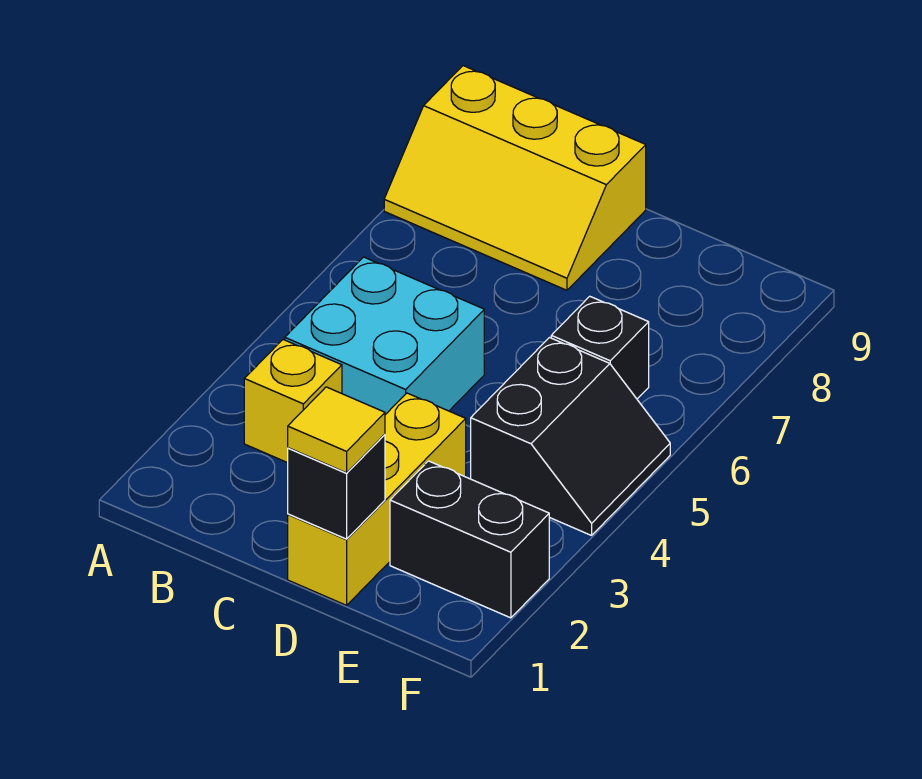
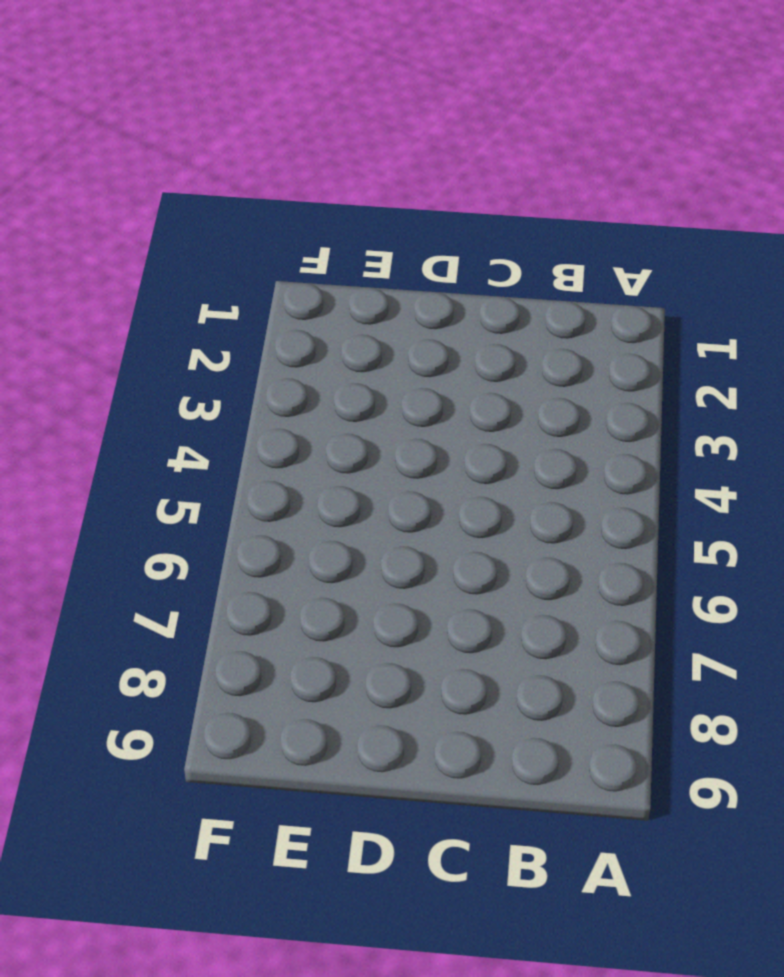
none -> yellow slope A8:C9 level 1 top 9
none -> yellow brick B3 level 1

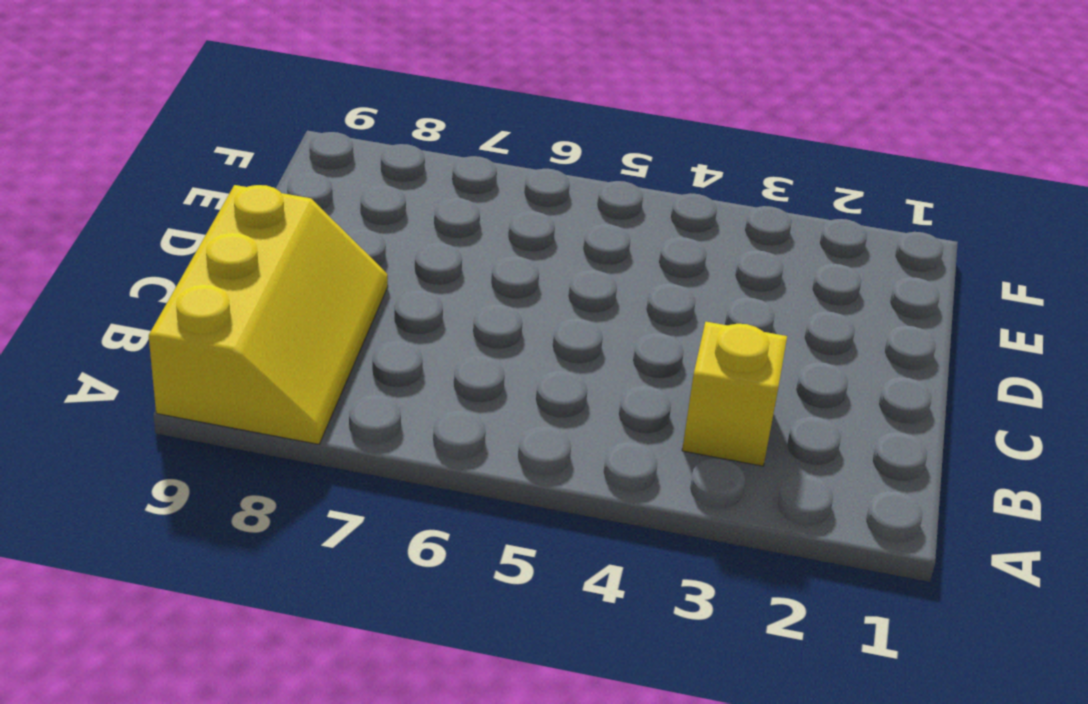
none -> cyan brick B4:C5 level 1
none -> yellow brick D1:D3 level 1

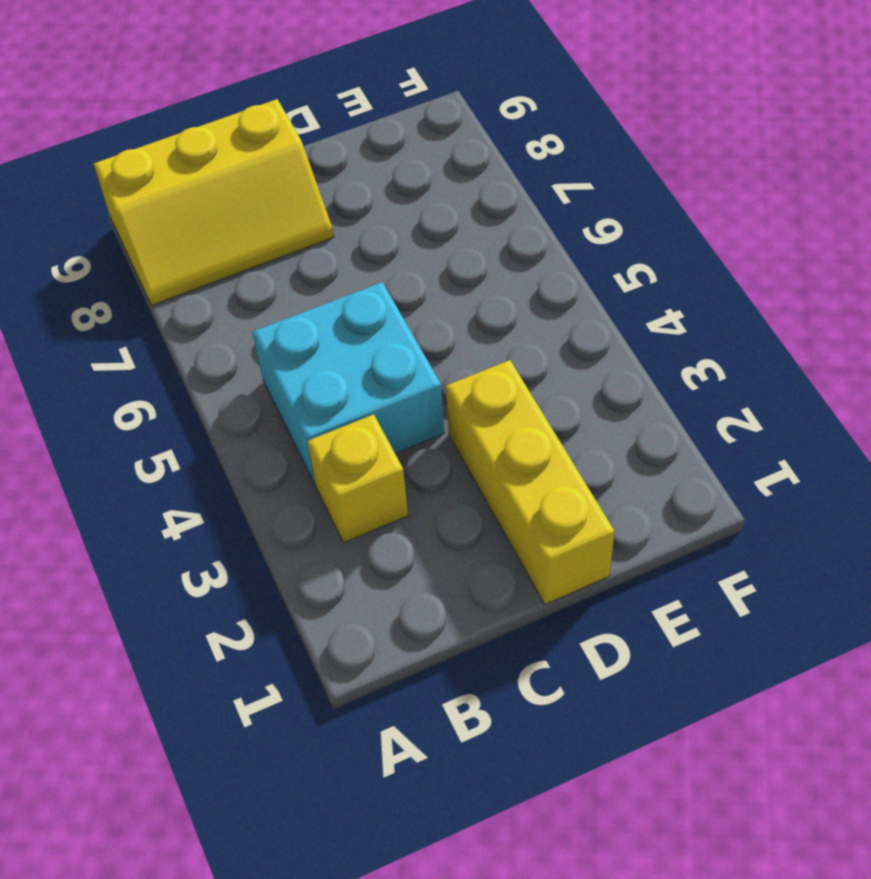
none -> black brick E2:F2 level 1
none -> black slope E4:F5 level 1 top E

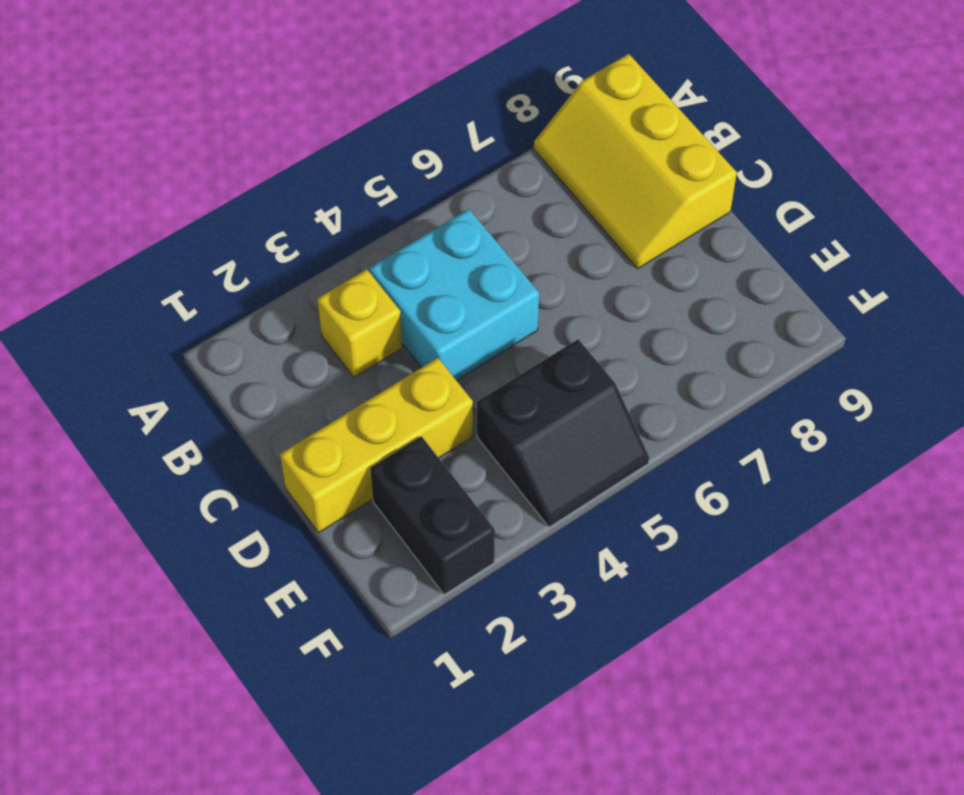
none -> black brick E6 level 1
none -> black brick D1 level 2

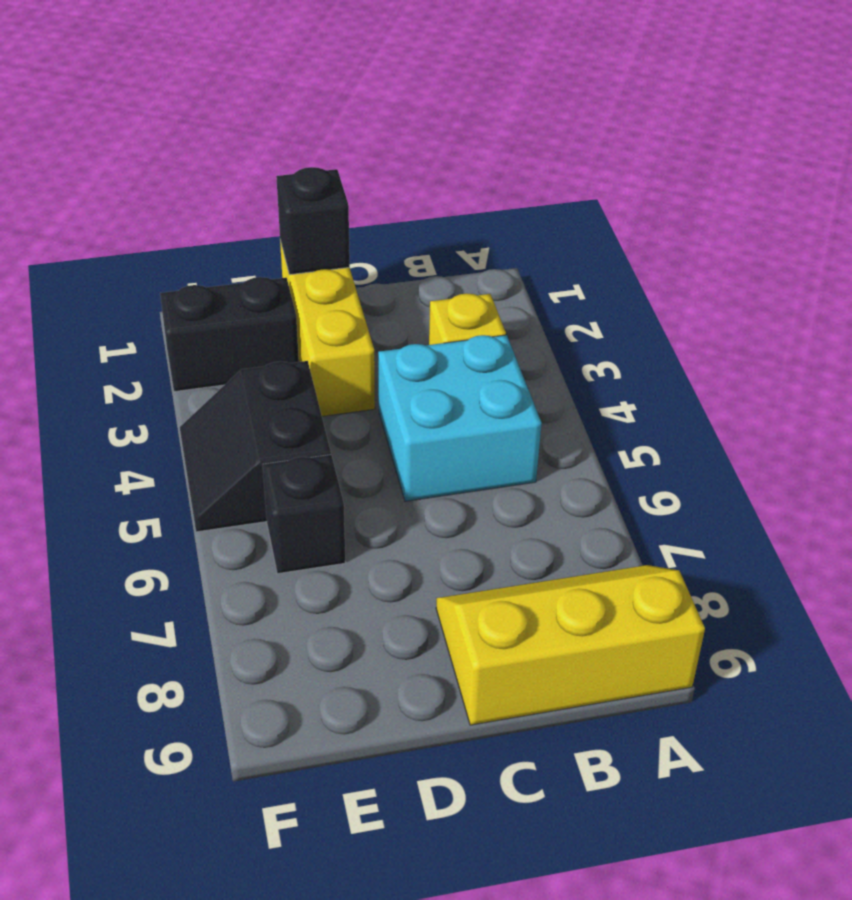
none -> yellow tile D1 level 3

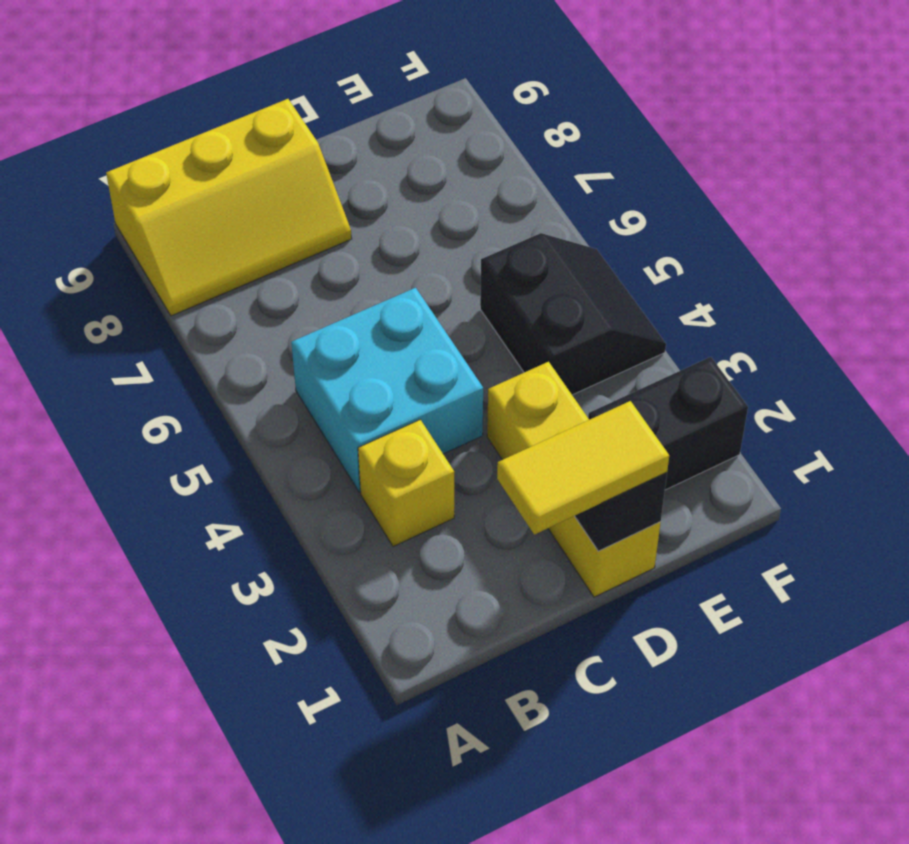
yellow tile C1:D1 level 3 -> yellow tile D1 level 3
none -> black brick E6 level 1

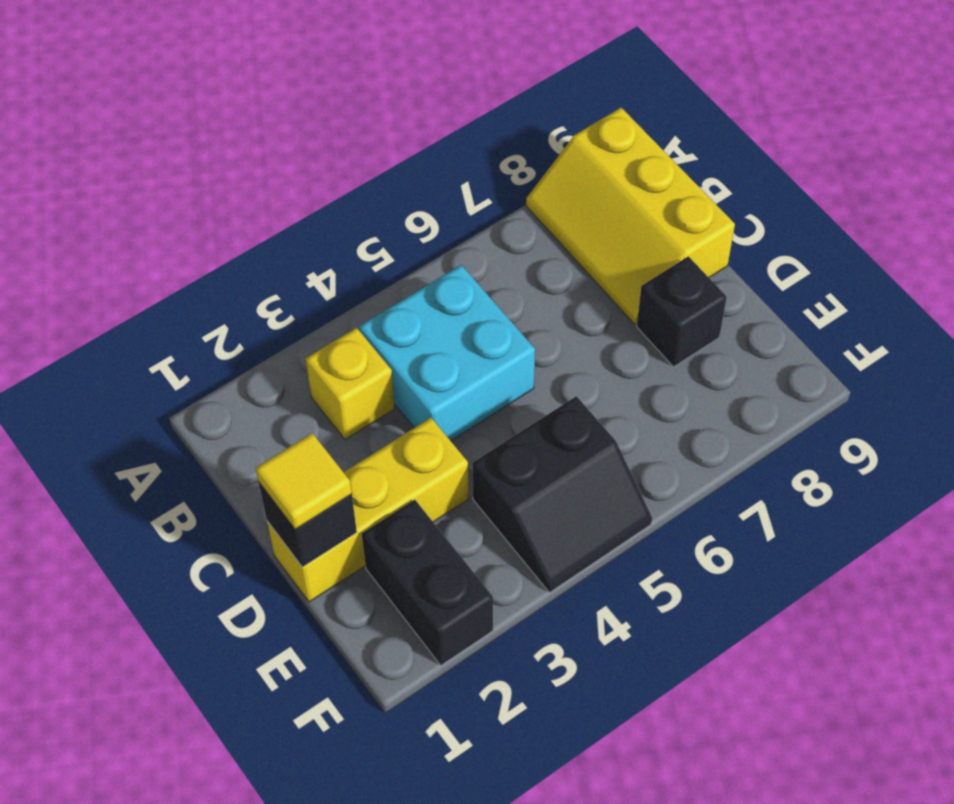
black brick D8 level 1 -> black brick E6 level 1

